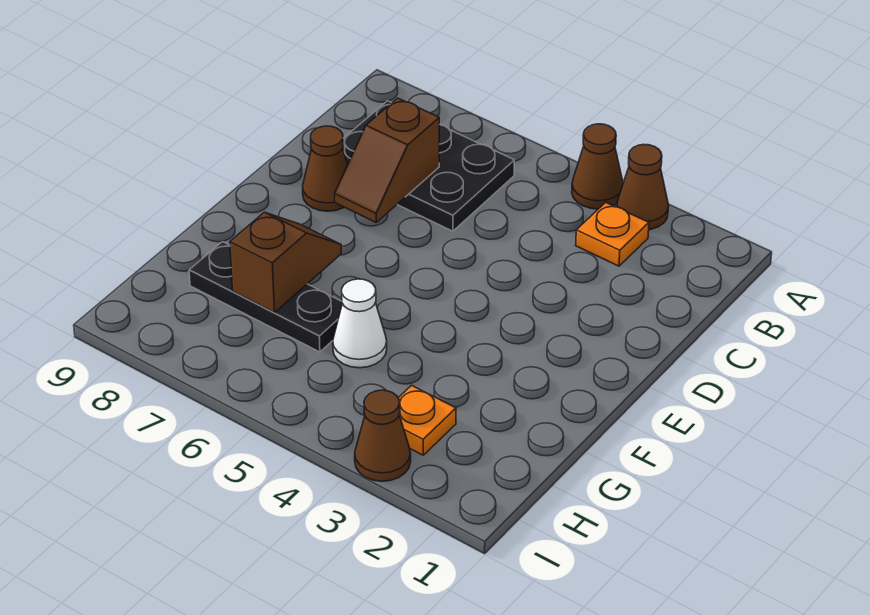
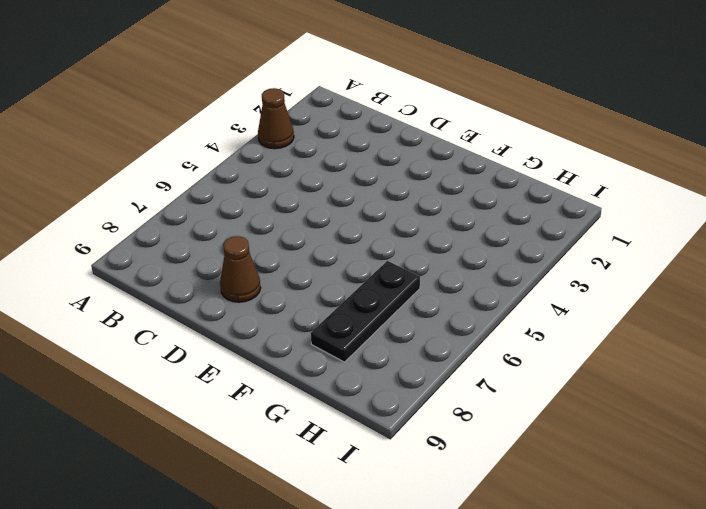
none -> brown cone A4 level 1
none -> orange plate B3 level 1

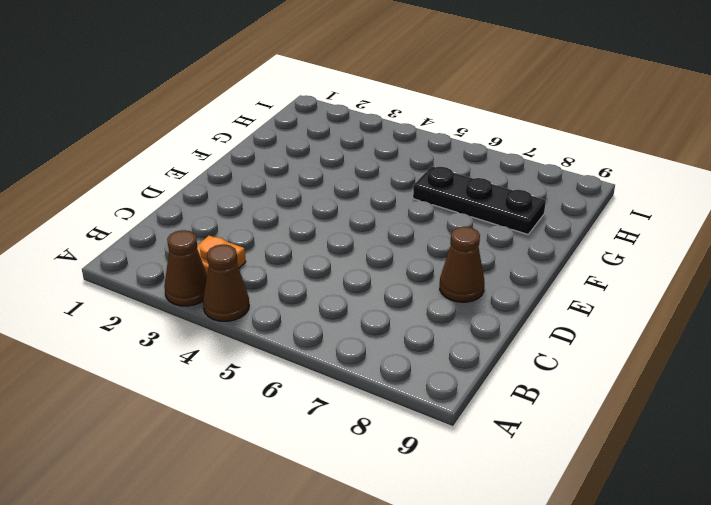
none -> black plate B6:C8 level 1
none -> white cone G5 level 1

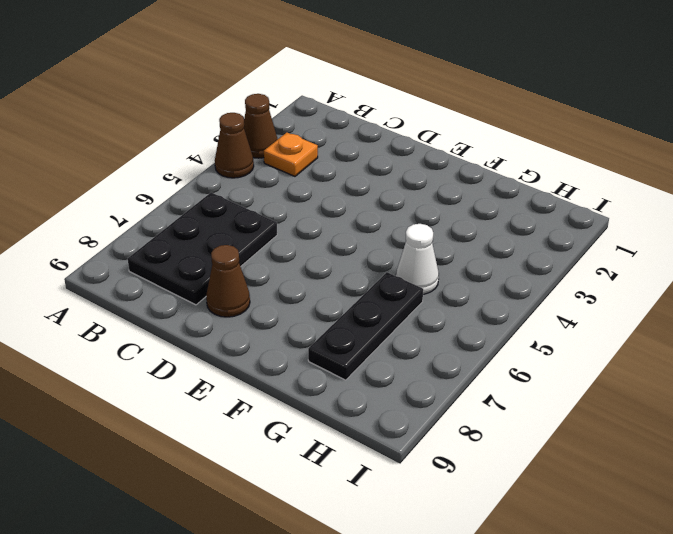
none -> orange plate H3 level 1
none -> brown cone I3 level 1

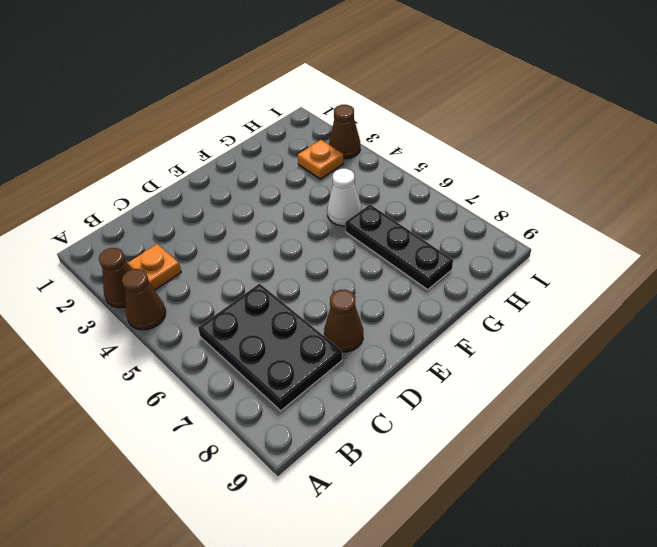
none -> brown slope C7:D7 level 2 top C
none -> brown slope F7:G7 level 2 top G

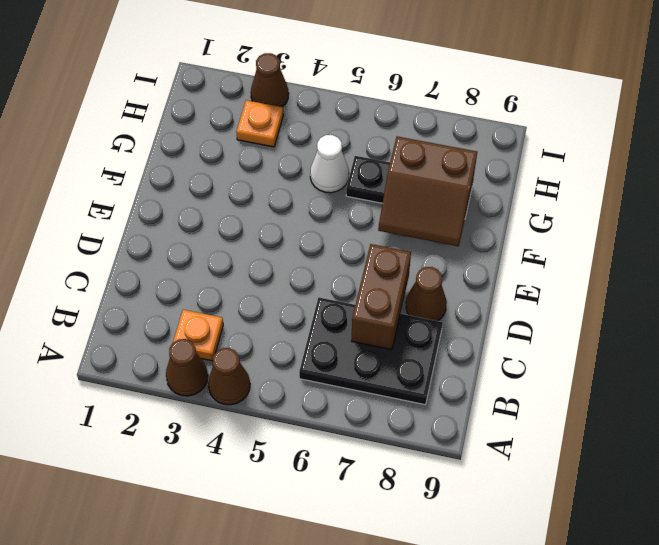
brown brick C7:D7 level 2 -> brown slope C7:D7 level 2 top C
brown slope F7:G8 level 2 top G -> brown slope F7:G7 level 2 top G

